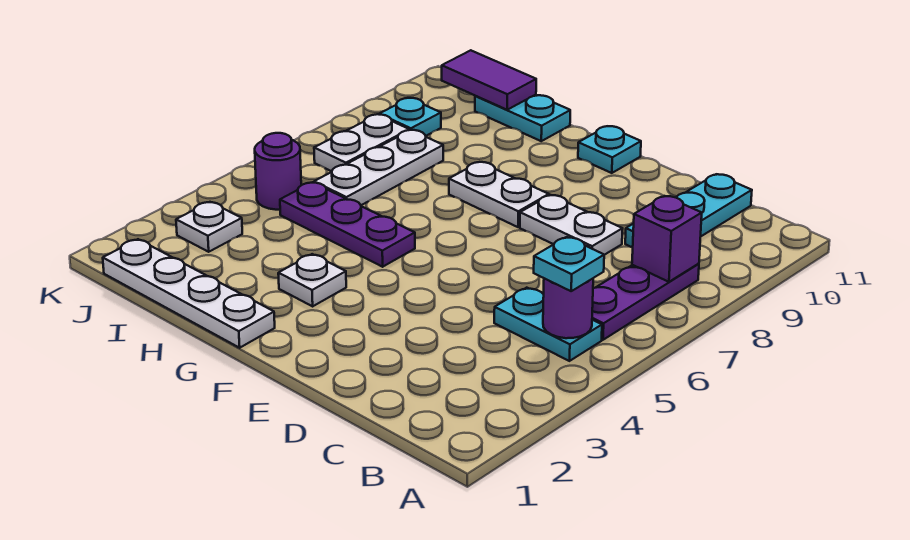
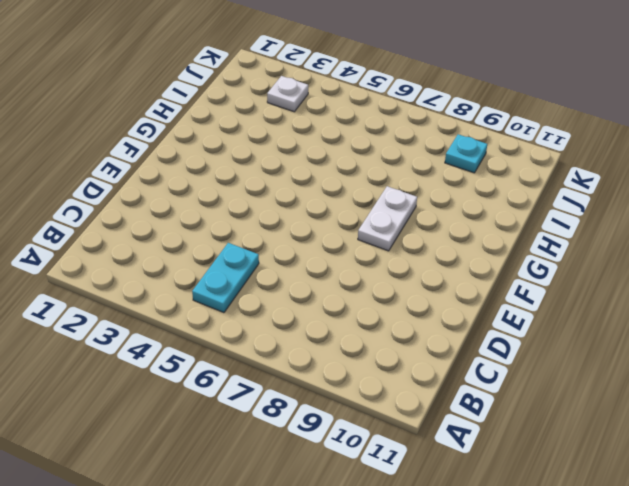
none -> purple plate B6:B8 level 1
none -> cyan plate C9:C11 level 1
none -> white plate D8:E8 level 1

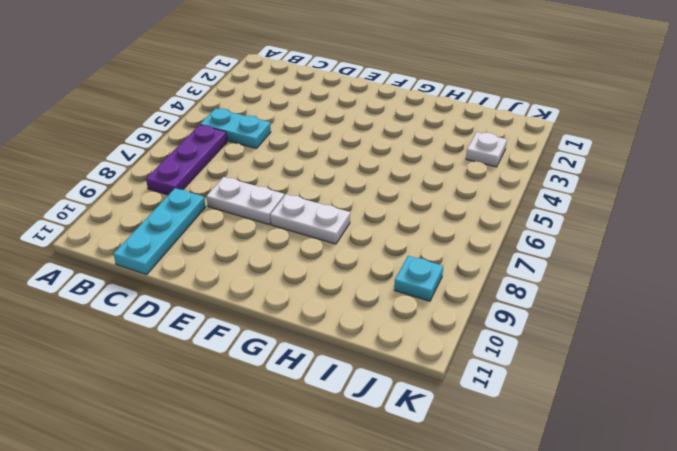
none -> cyan plate F11 level 1
none -> white plate G1:J1 level 1
none -> white plate G3 level 1

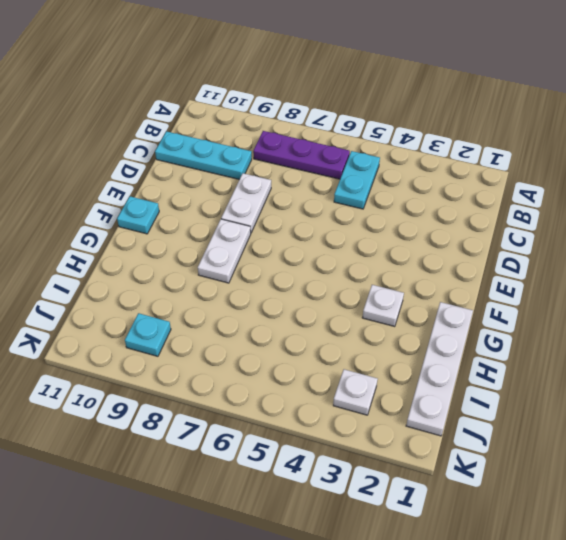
none -> purple plate G5:I5 level 1
none -> cyan plate H11:I11 level 1
none -> white plate I6:I8 level 1

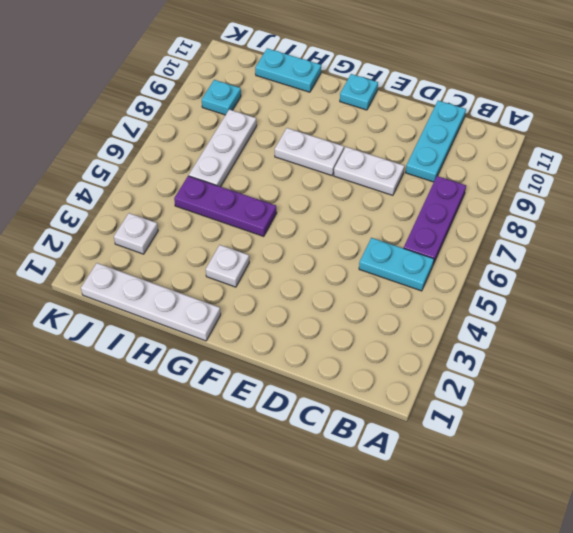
none -> purple round brick J5 level 1
none -> white plate J7:J8 level 1
none -> purple round brick B5 level 2

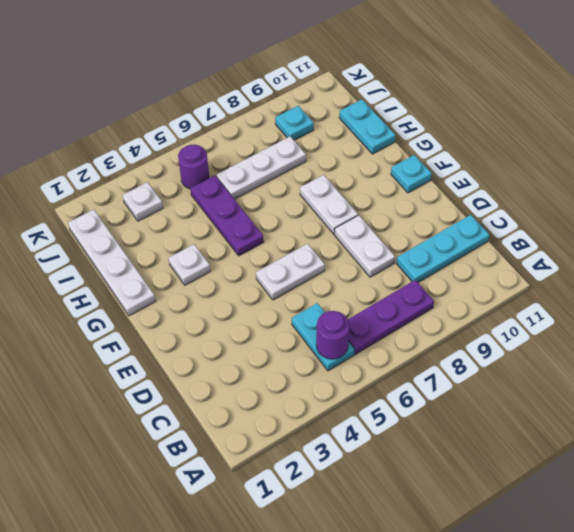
white plate E5:E6 level 1 -> white plate J7:J8 level 1
none -> purple brick B8 level 2
none -> purple tile I11:J11 level 2
none -> cyan plate B5 level 3

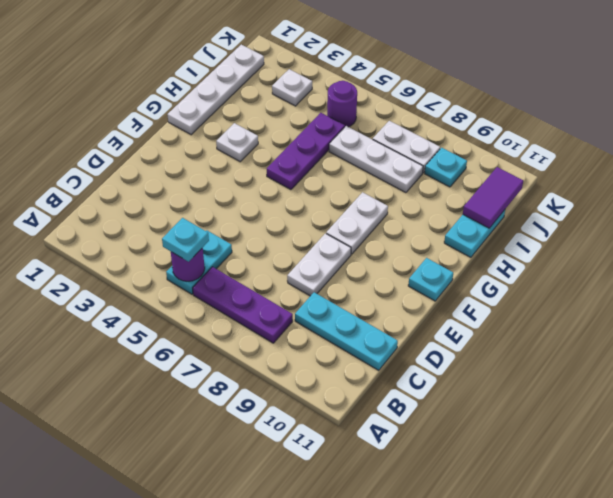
none -> purple brick B8 level 2

